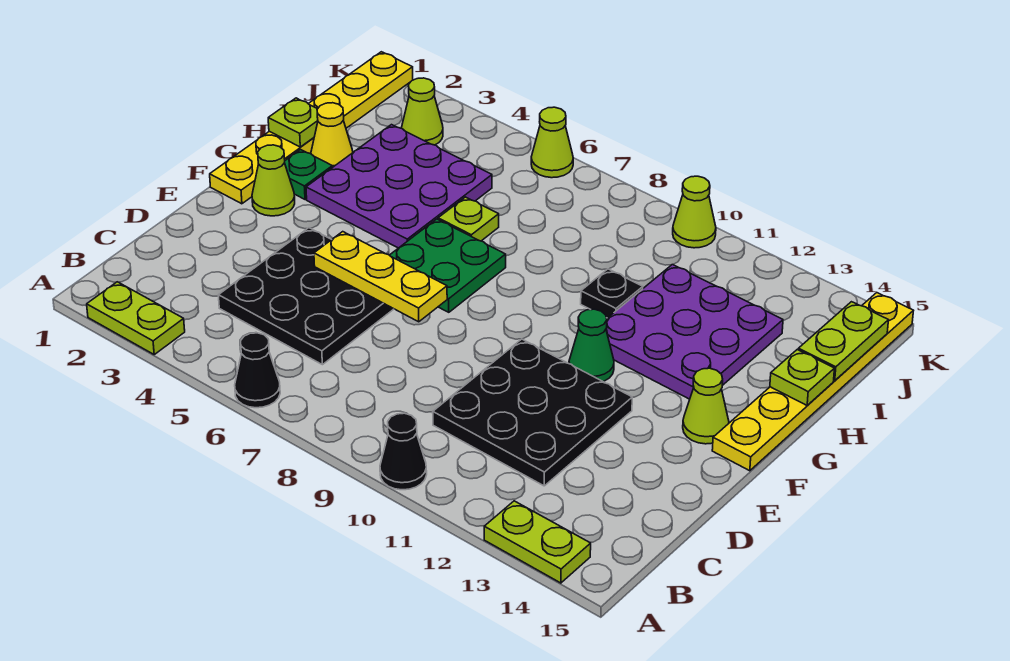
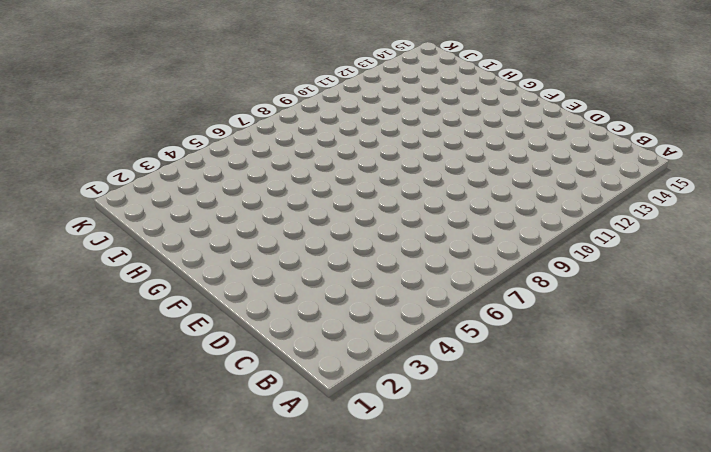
none -> lime plate A2:A3 level 1
none -> black cone A6 level 1
none -> black cone A10 level 1

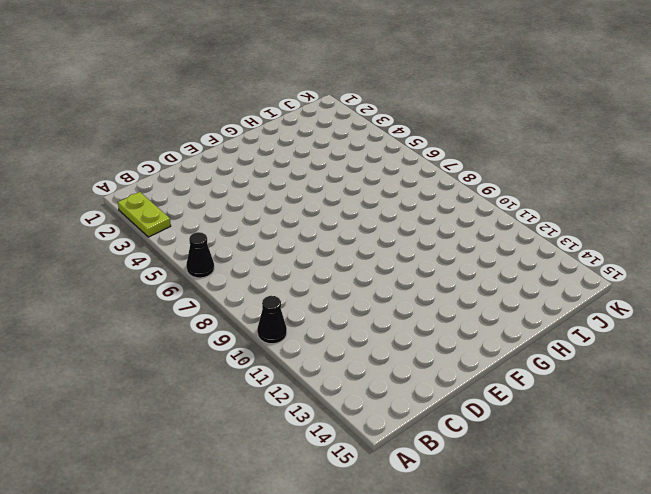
none -> lime plate A13:A14 level 1
none -> black plate C4:E6 level 1
none -> black plate C10:E12 level 1

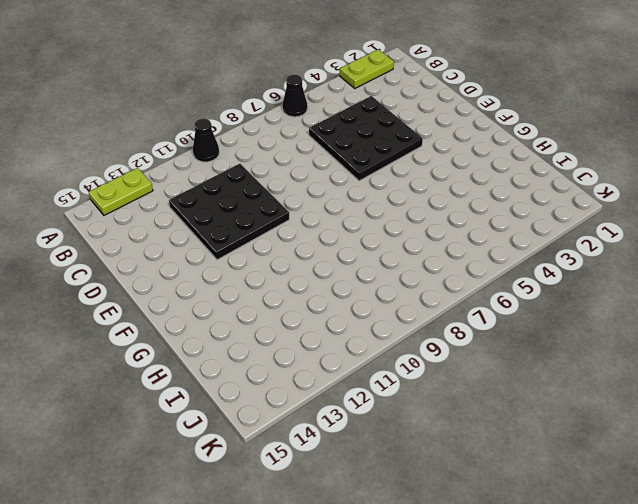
none -> yellow plate F1:K1 level 1
none -> lime cone F2 level 1
none -> green plate F6:G7 level 1

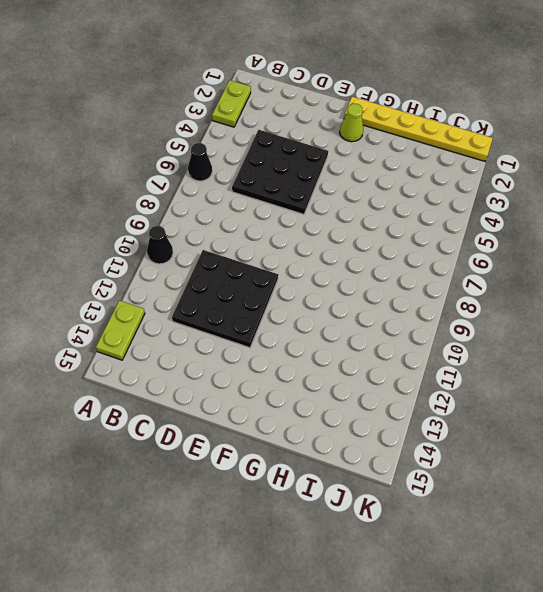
none -> green plate F6:G7 level 1
none -> green cone F11 level 1
none -> lime cone F14 level 1

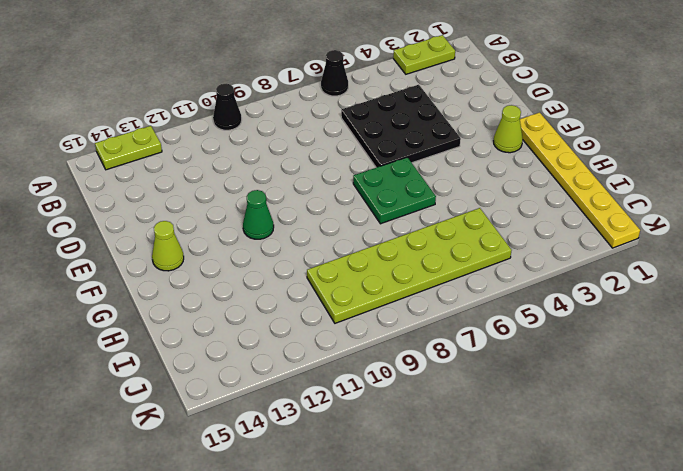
lime plate I5:J10 level 1 -> purple plate G3:I5 level 1
none -> black plate C10:E12 level 1
none -> yellow plate F15:K15 level 1
none -> green plate G2 level 1

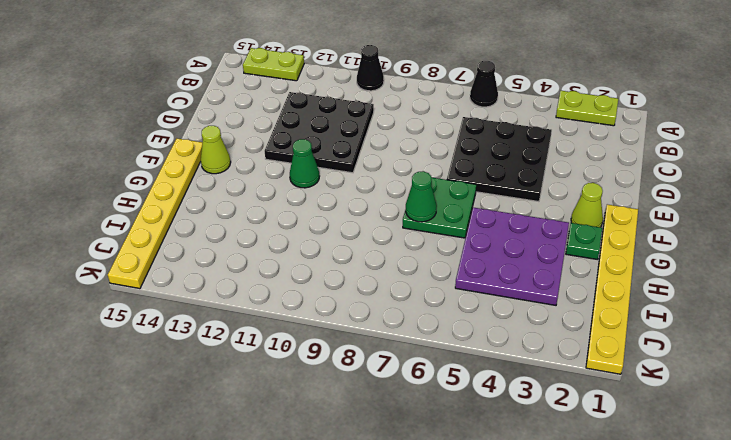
green cone G7 level 2 -> none
none -> purple plate G11:I13 level 1
none -> yellow cone H2 level 1
none -> lime plate H6 level 1

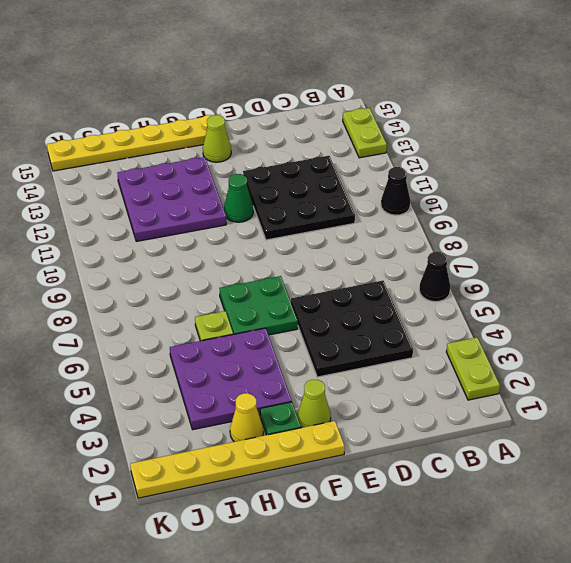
none -> black plate H10 level 1
none -> lime cone J3 level 1
none -> lime cone K6 level 1

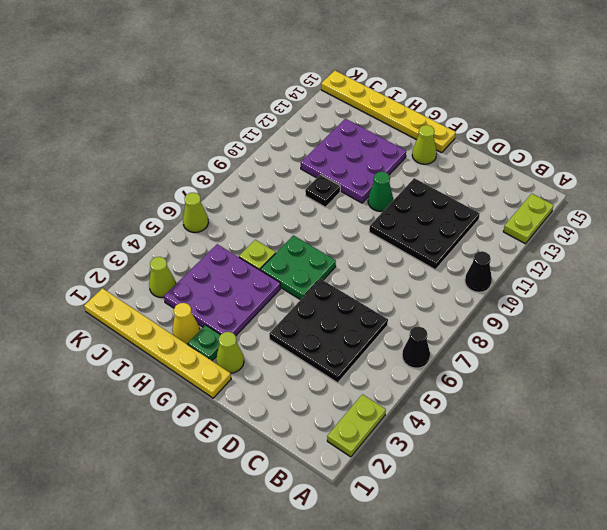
none -> lime cone K10 level 1
none -> yellow plate E5:E7 level 2
none -> lime plate H1 level 2

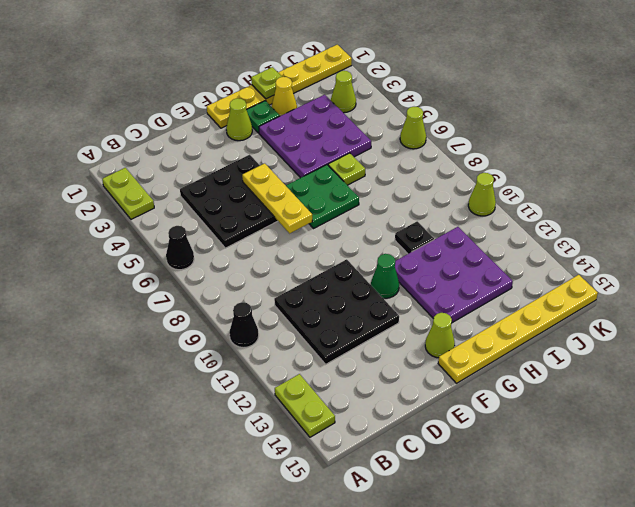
none -> lime plate H15 level 2
none -> lime plate I15:J15 level 2

